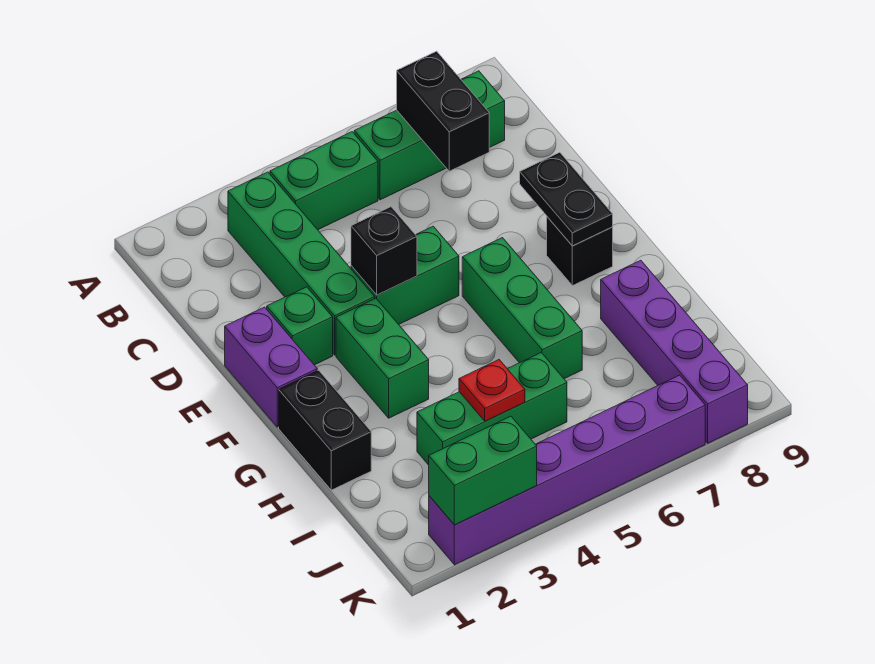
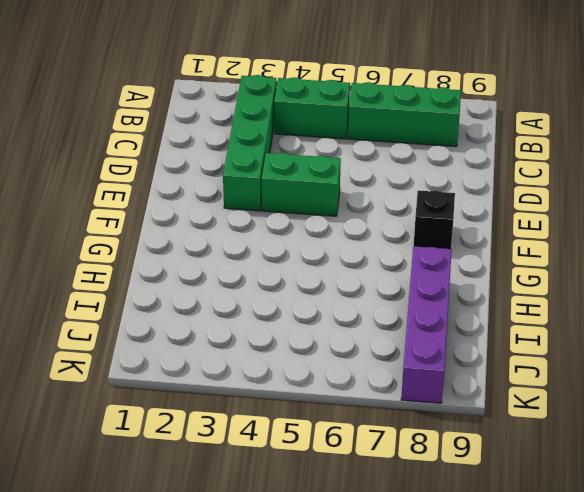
none -> purple brick E1:F1 level 1
none -> green brick E2 level 1
none -> green brick F3:G3 level 1

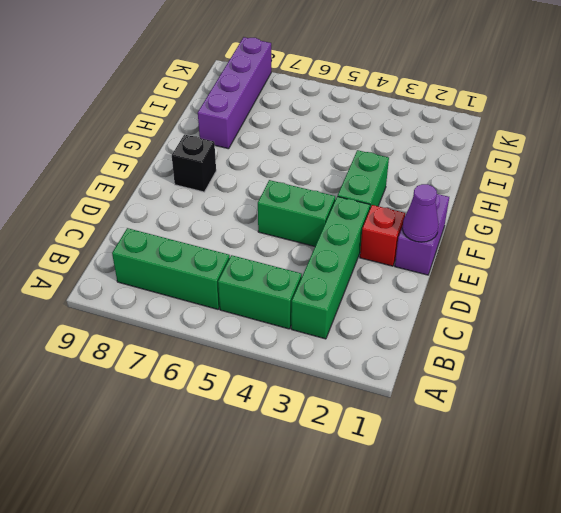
purple cone E1 level 2 -> none
red brick E2 level 1 -> green brick E2 level 1
none -> green brick F6:H6 level 1
none -> black brick G1:H1 level 1
none -> green brick I3:I5 level 1

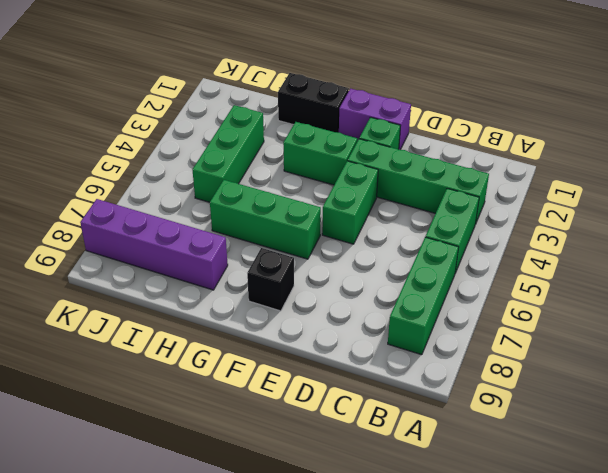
none -> purple brick K2:K7 level 1
none -> black brick B7:C7 level 2
none -> black brick E4 level 2

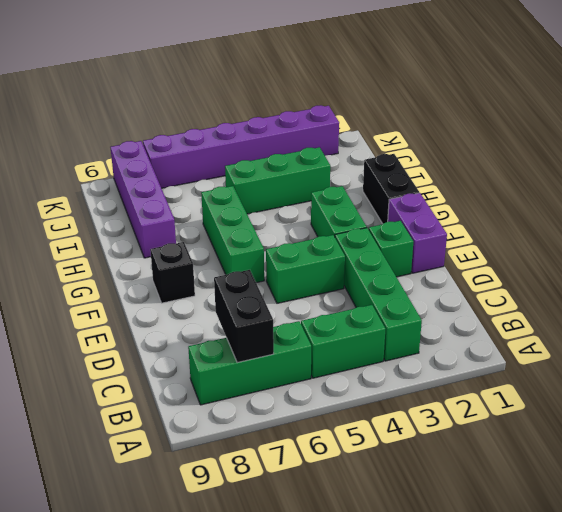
none -> black brick E4 level 2
none -> black plate E8:F8 level 2
none -> red plate I4 level 2

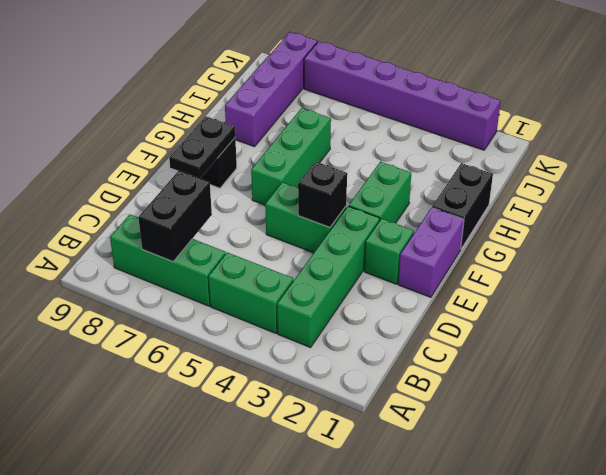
none -> green brick I3:I5 level 1
none -> red plate I4 level 2
none -> green brick K2:K3 level 2

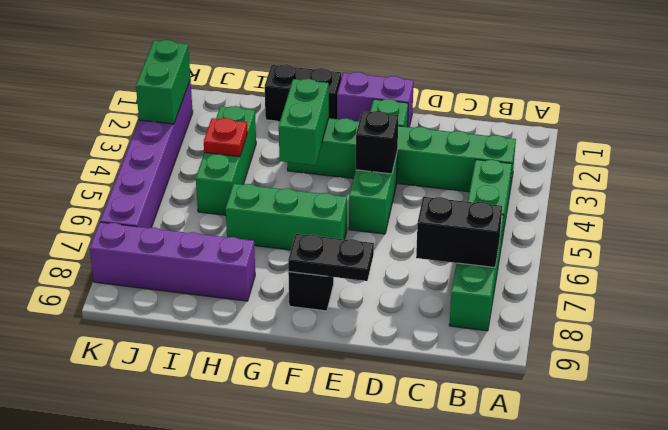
green brick G3:G4 level 2 -> none

